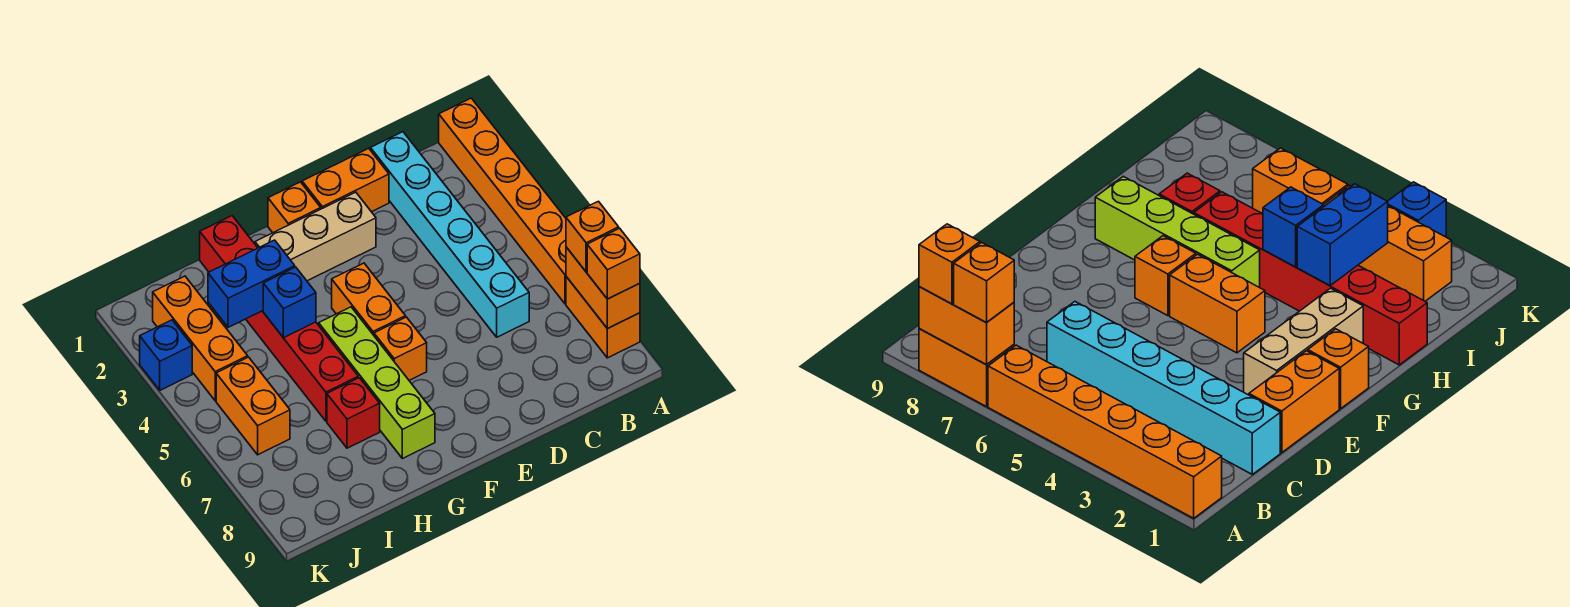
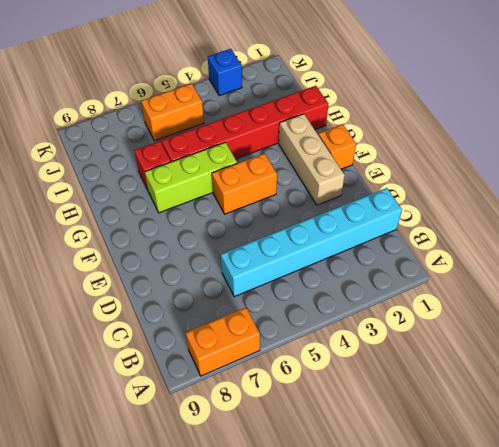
lime brick G5:G7 level 1 -> lime brick G5:G8 level 1
none -> orange brick A1:A6 level 1
none -> orange brick D1:E1 level 1
none -> orange brick F6 level 1

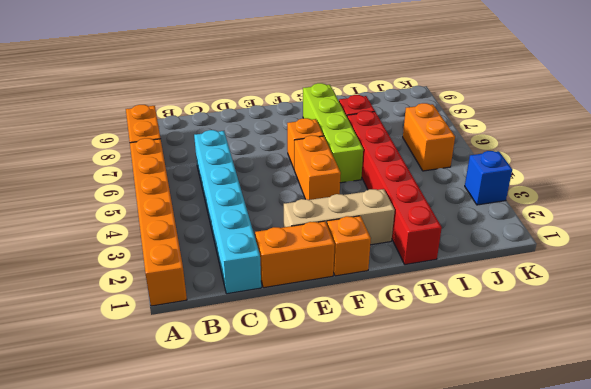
none -> orange brick J2:J4 level 1
none -> orange brick A7:A8 level 2
none -> blue brick H3:I3 level 2

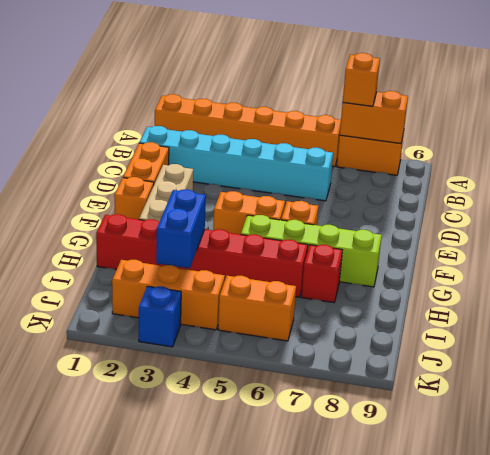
none -> blue brick H4 level 2
none -> orange brick A8 level 3

